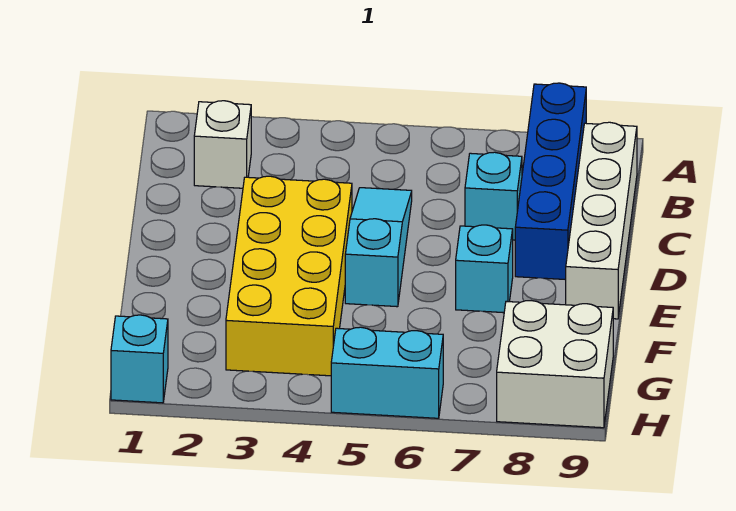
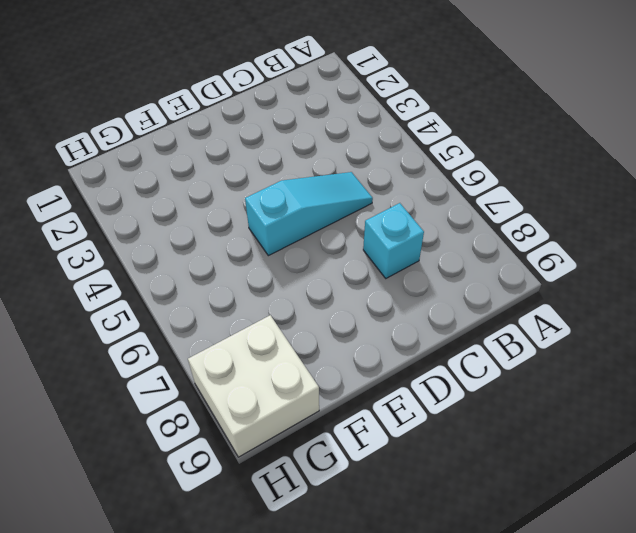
none -> blue brick A8:D8 level 1
none -> white brick B2 level 1

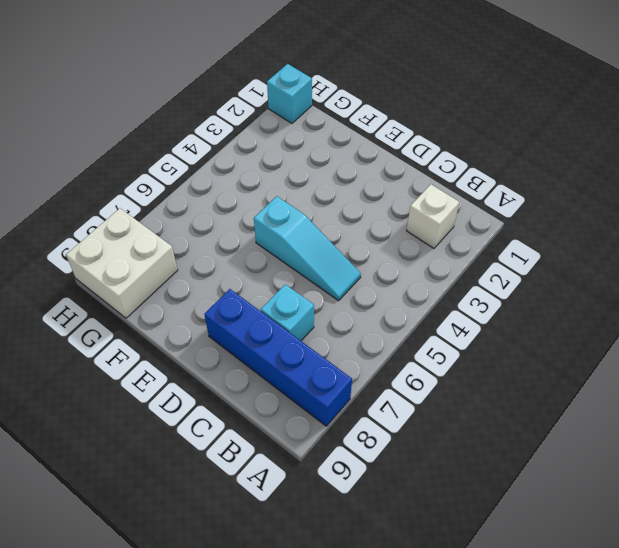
none -> white brick B9:E9 level 1
none -> yellow brick D3:G4 level 1

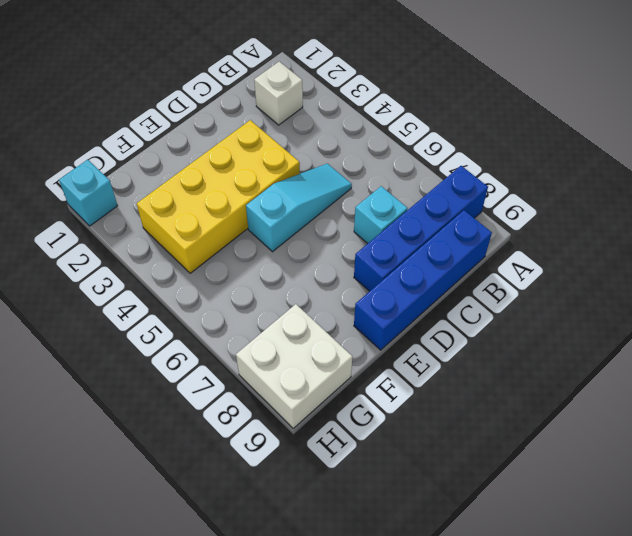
blue brick B9:E9 level 1 -> white brick B9:E9 level 1
none -> cyan brick E7 level 1
none -> cyan brick H5:H6 level 1

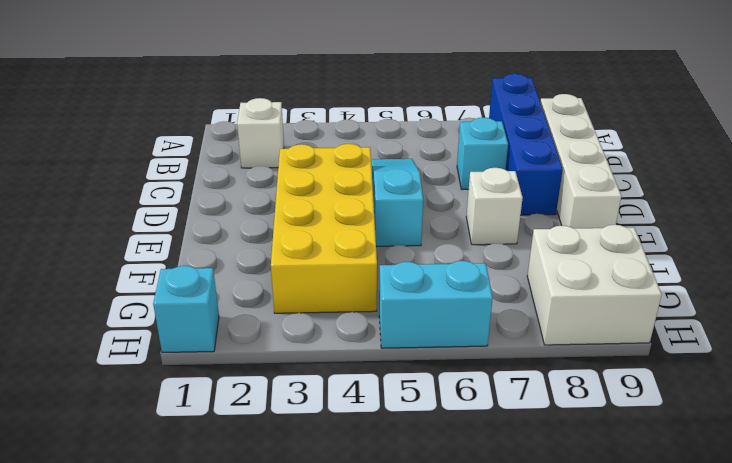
white brick E7 level 1 -> cyan brick E7 level 1

